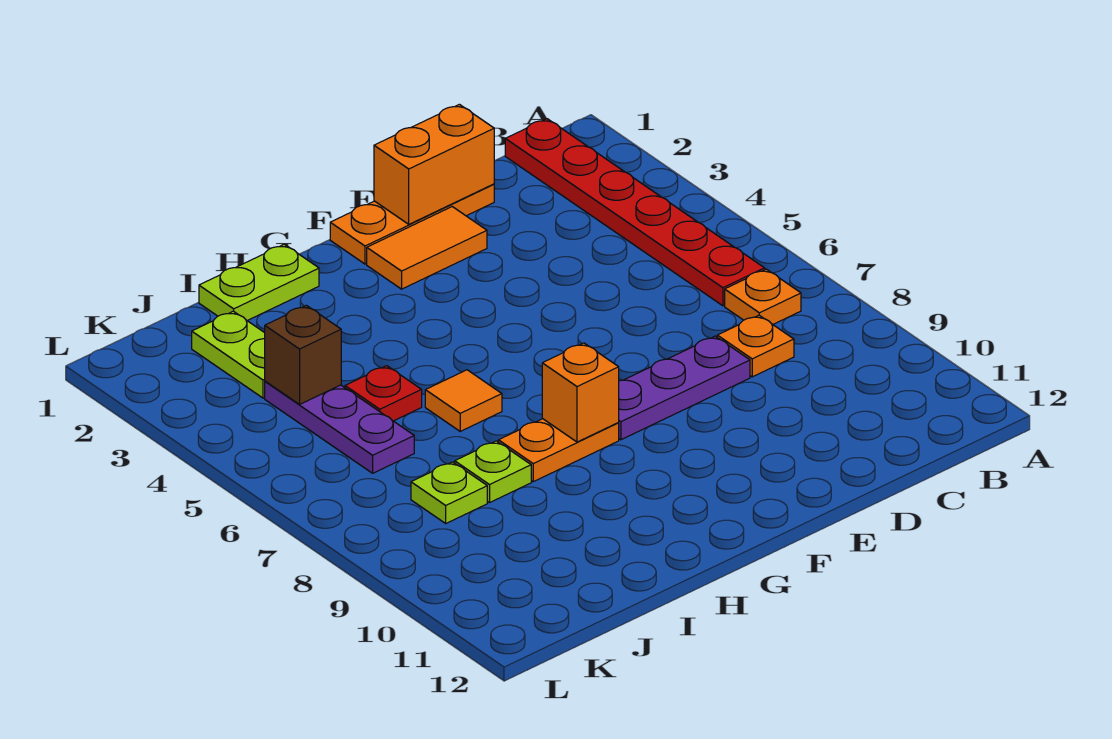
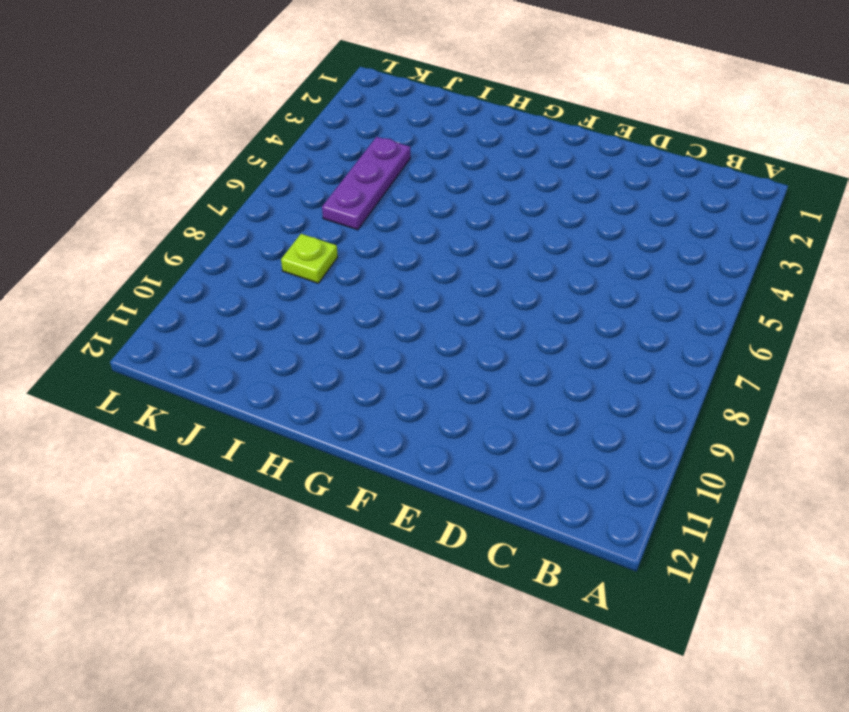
none -> red plate B1:B6 level 1
none -> orange plate B7 level 1
none -> orange plate C8 level 1

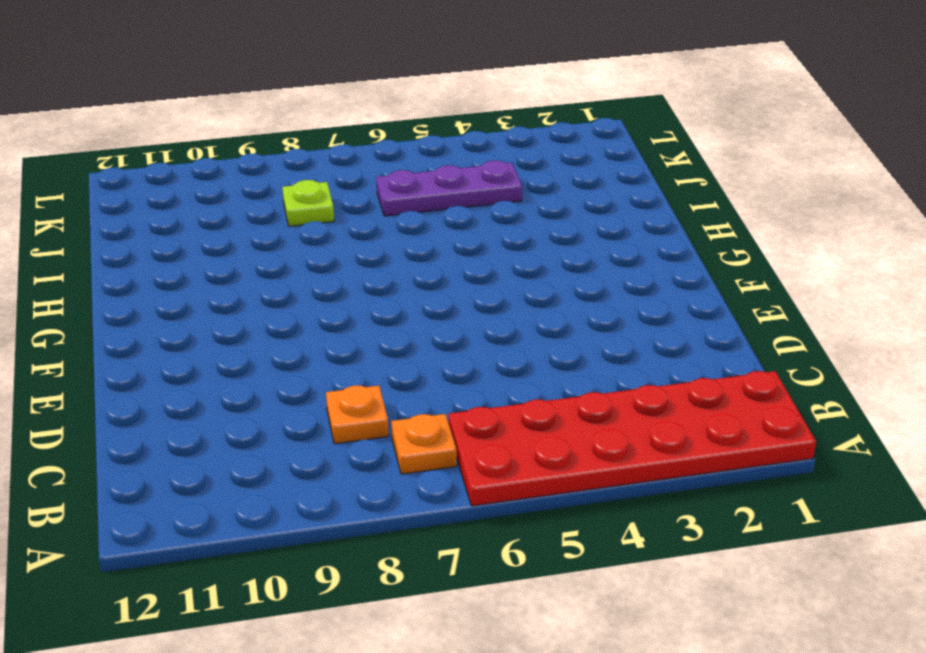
red plate A1:B6 level 1 -> red plate B1:B6 level 1
none -> orange plate D1:F1 level 1
none -> purple plate D8:F8 level 1
none -> orange tile E2:F2 level 1

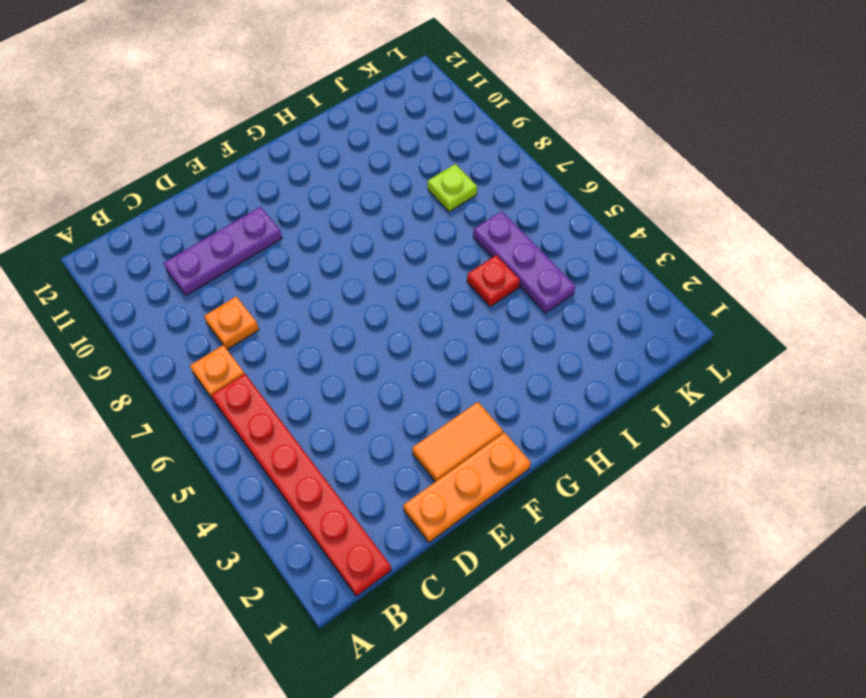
purple plate C10:E10 level 1 -> purple plate D8:F8 level 1
none -> orange plate G8:H8 level 1
none -> lime plate H1:I1 level 1
none -> orange tile H6 level 1

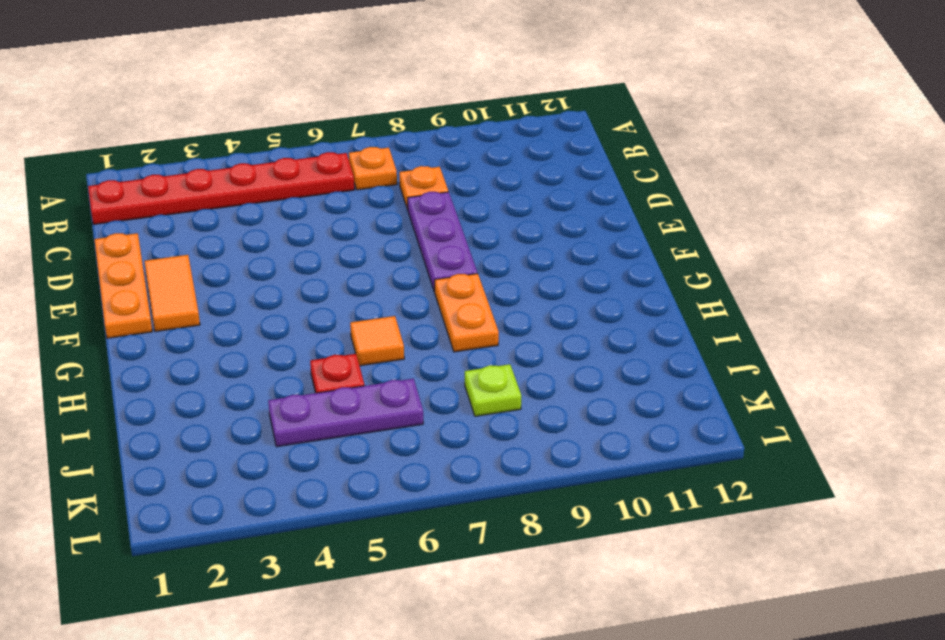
none -> lime plate H1:I1 level 1
none -> lime plate I8 level 1
none -> lime plate J2:J3 level 1

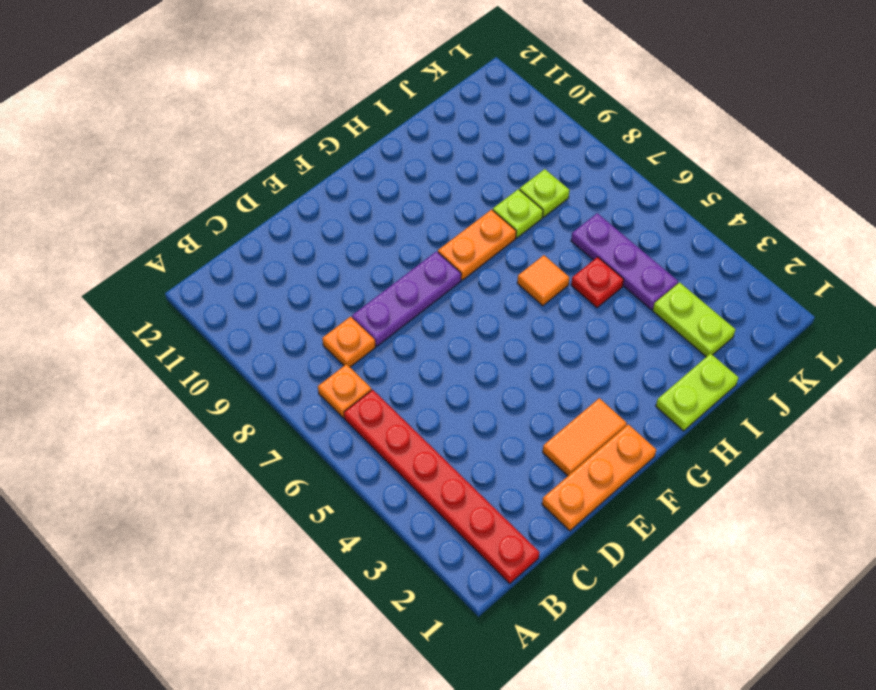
none -> orange brick D1:E1 level 2
none -> orange brick G8 level 2
none -> brown brick J4 level 2

